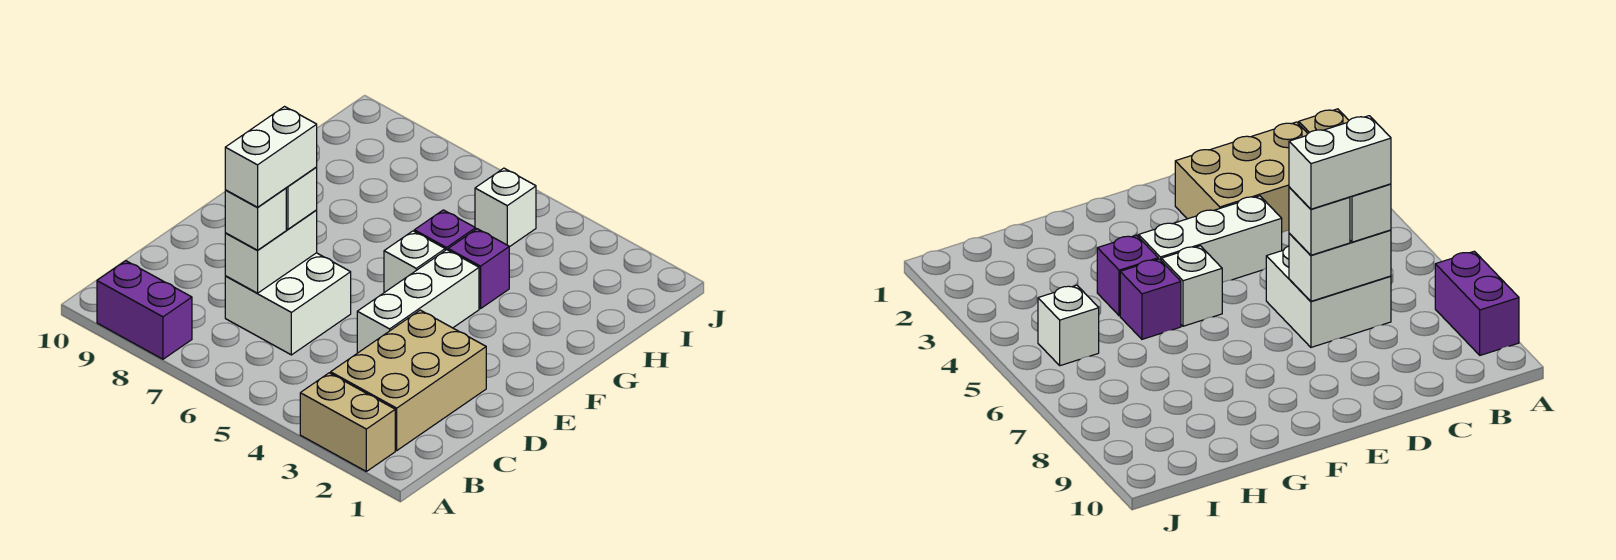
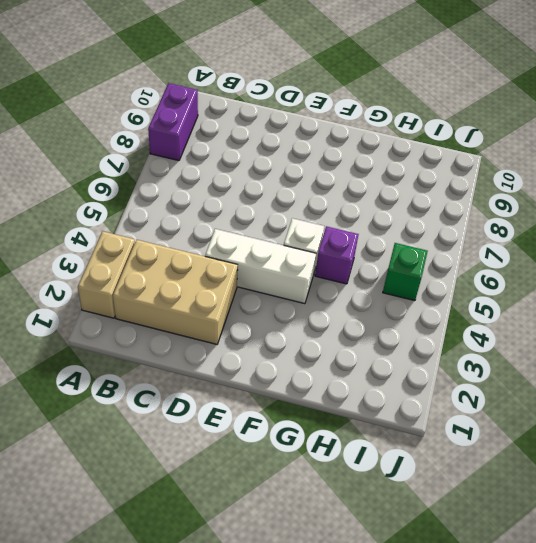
green brick I5 level 1 -> white brick I5 level 1
none -> white brick C6:D7 level 1
none -> purple brick G4 level 1
none -> white brick C7:D7 level 2

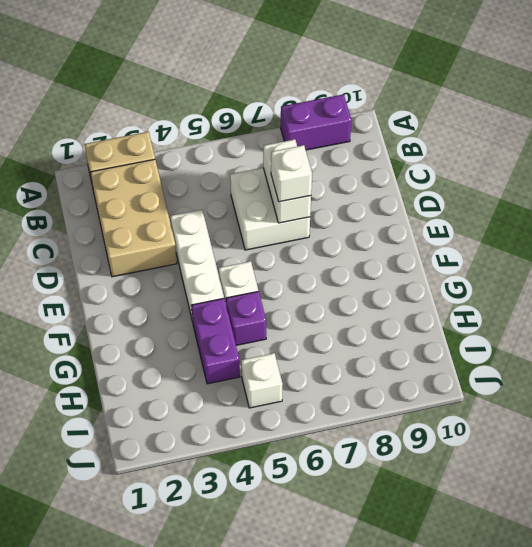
purple brick G4:H4 level 1 -> purple brick G4 level 1
none -> white brick C7 level 3
none -> white brick C7:D7 level 4

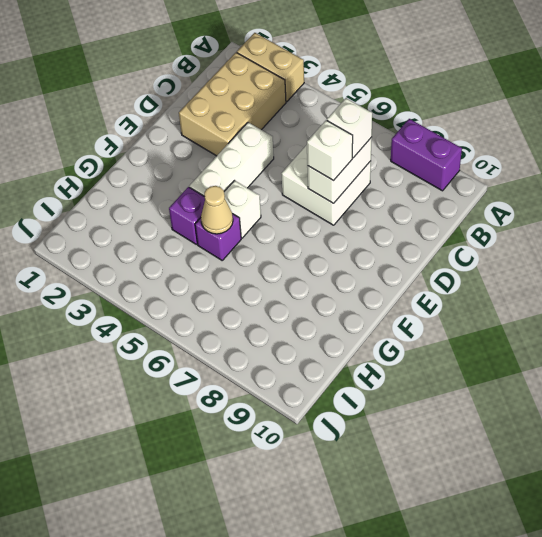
tan cone G5 level 2 -> none
none -> white brick I5 level 1
none -> white brick C7:D7 level 4

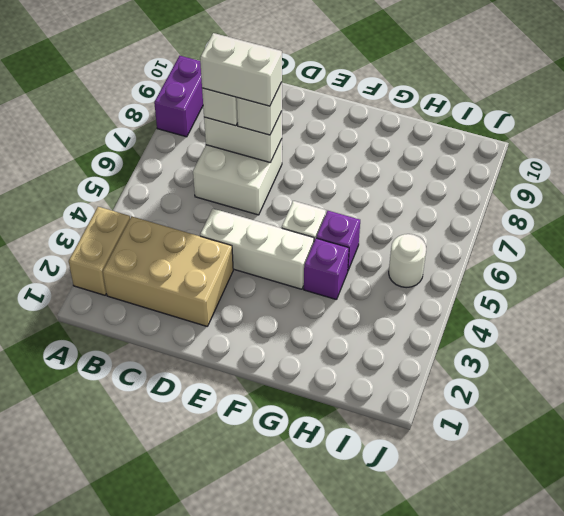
white round brick I5 level 1 -> white brick I5 level 1

